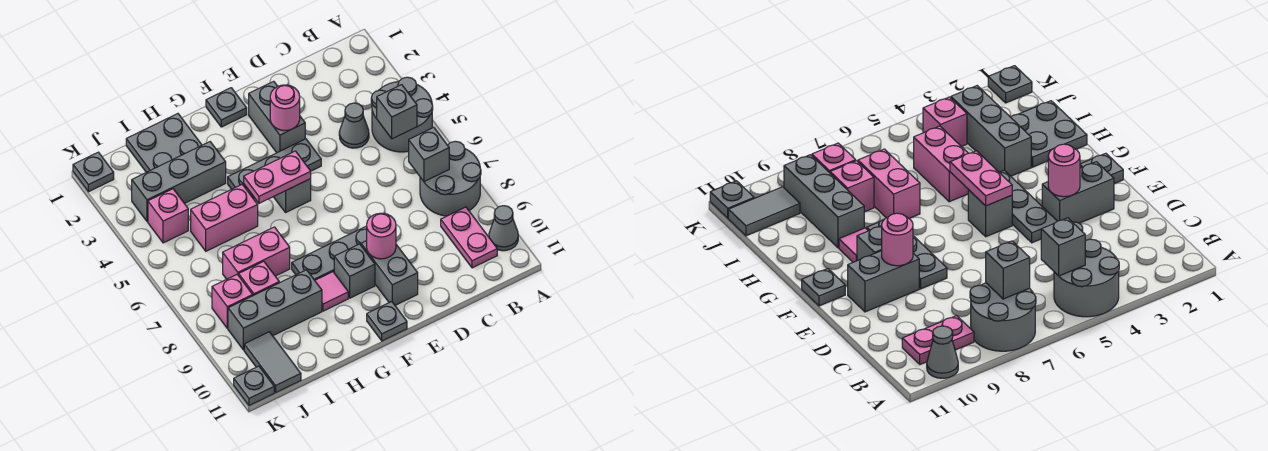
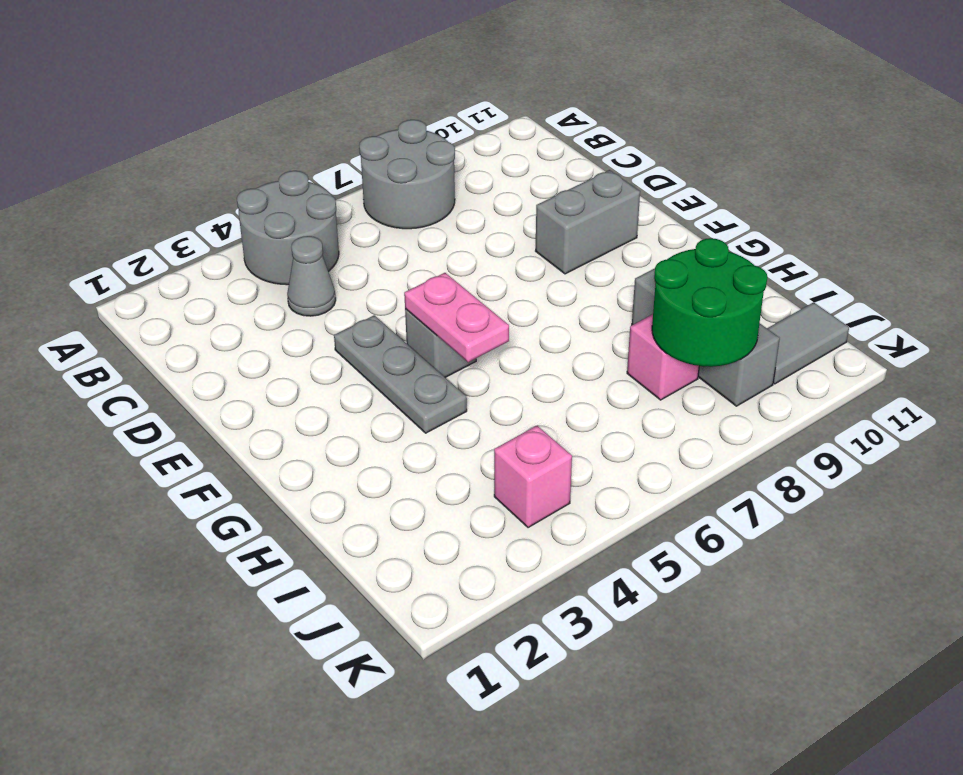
green round brick I8:J9 level 2 -> none
none -> grey cone A10 level 1
none -> pink plate B9:B10 level 1
none -> grey brick E2:E3 level 1
none -> grey plate E8:G8 level 1

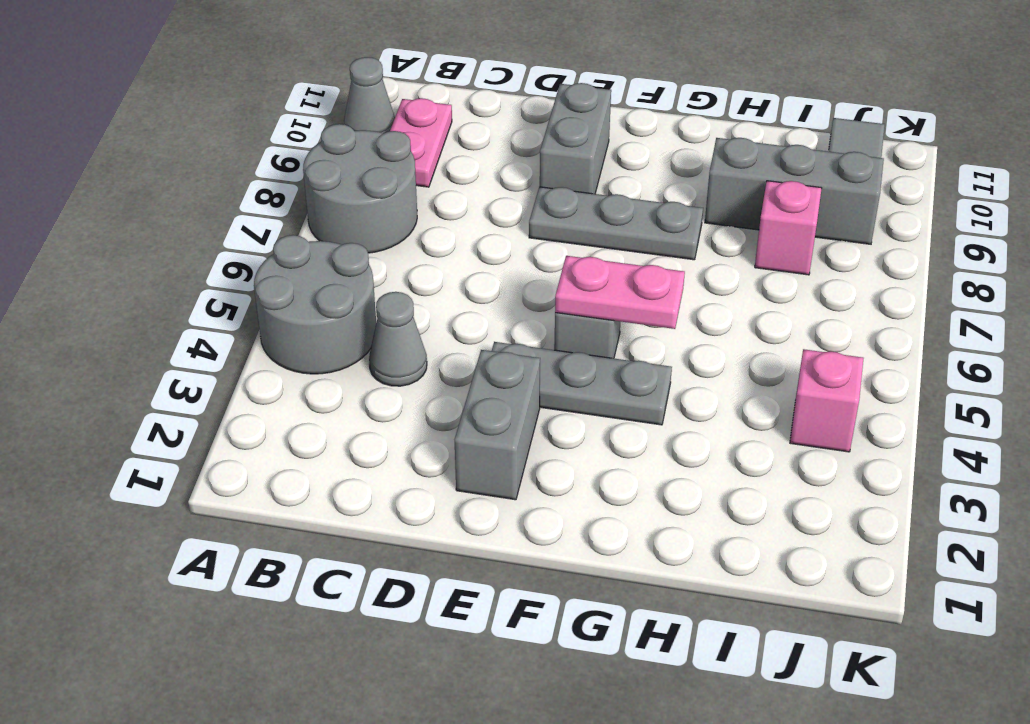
none -> grey plate F1 level 1
none -> grey brick F9 level 1
none -> grey plate F11 level 1
none -> pink tile G9 level 1

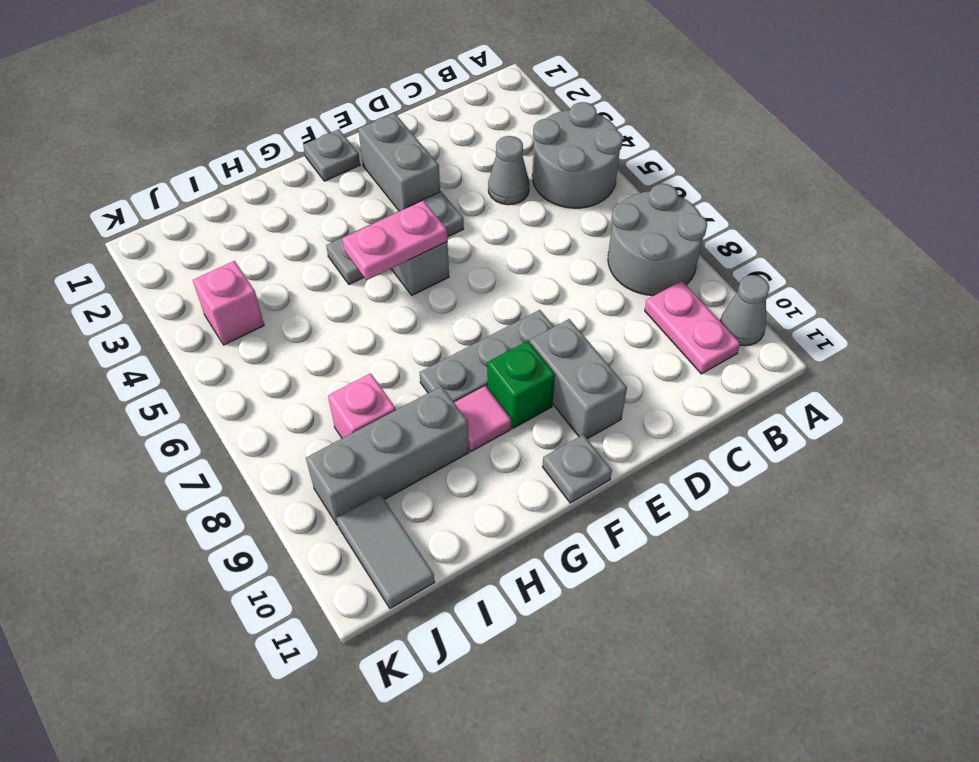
green brick F9 level 1 -> grey brick F9 level 1
none -> grey plate H1:I2 level 1
none -> grey brick H3:J3 level 1
none -> pink brick H5:I5 level 1
none -> pink brick H7:I7 level 1

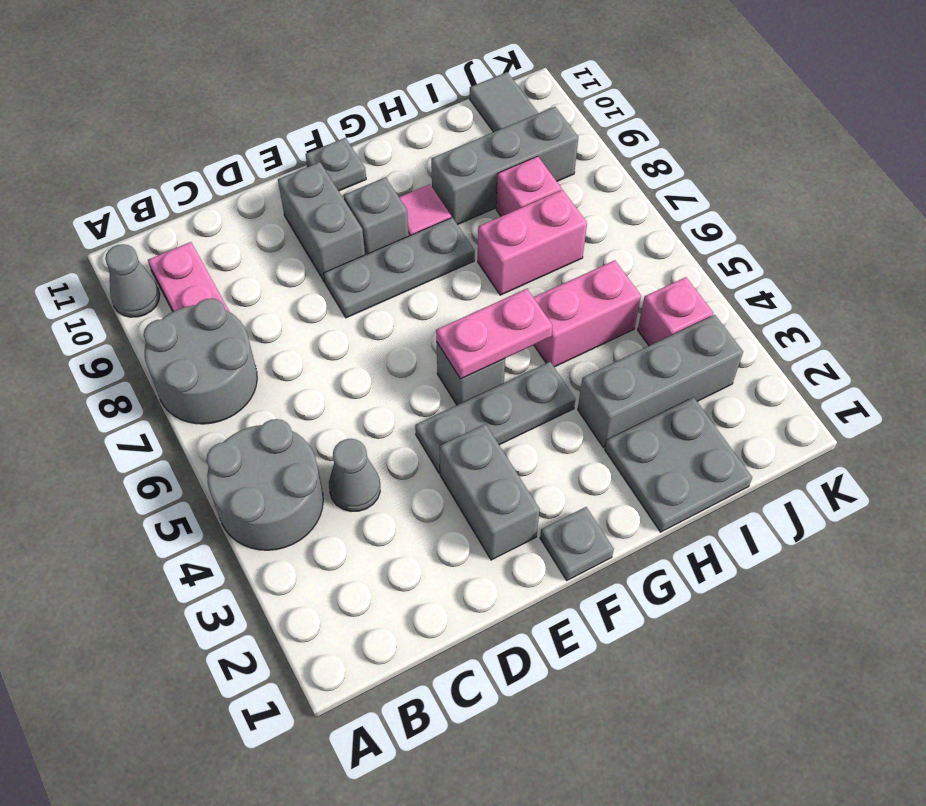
none -> pink brick J8 level 1
none -> grey plate K1 level 1
none -> grey plate K11 level 1
none -> grey brick B5 level 2

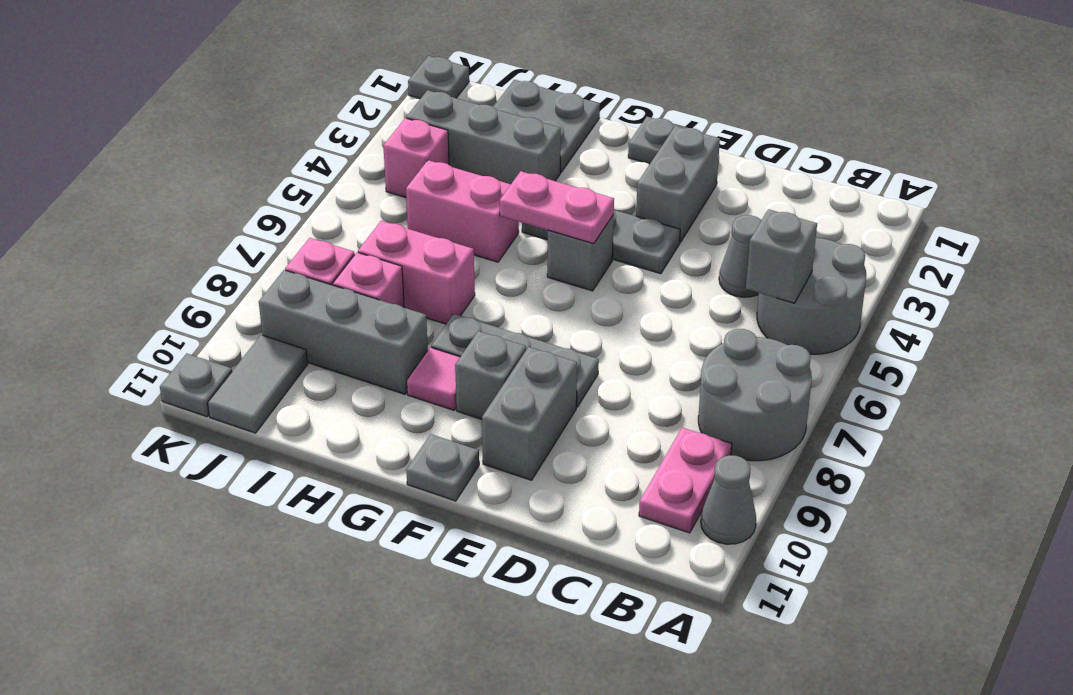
none -> grey brick B7 level 2
none -> pink round brick E3 level 2
none -> pink round brick E9 level 2

